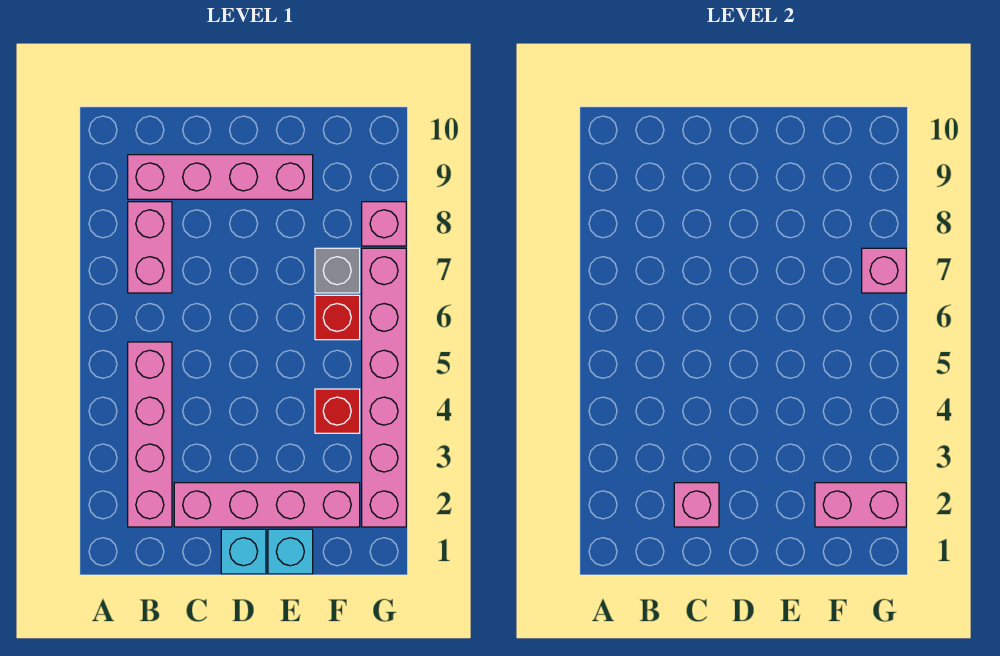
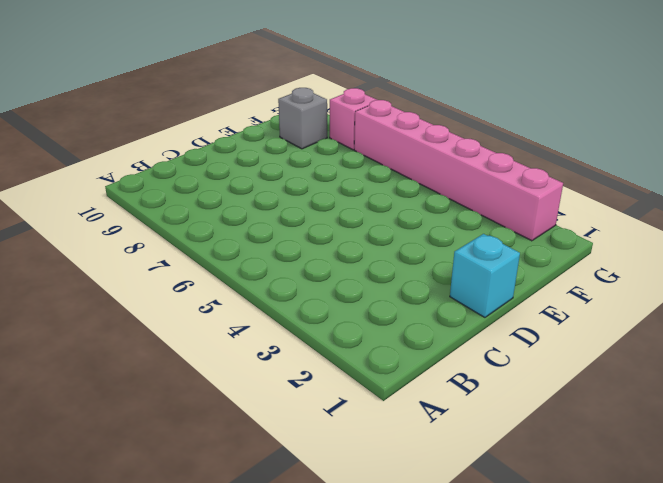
grey brick F9 level 1 -> grey brick F7 level 1
none -> pink brick B2:B5 level 1
none -> pink brick B7:B8 level 1
none -> pink brick B9:E9 level 1

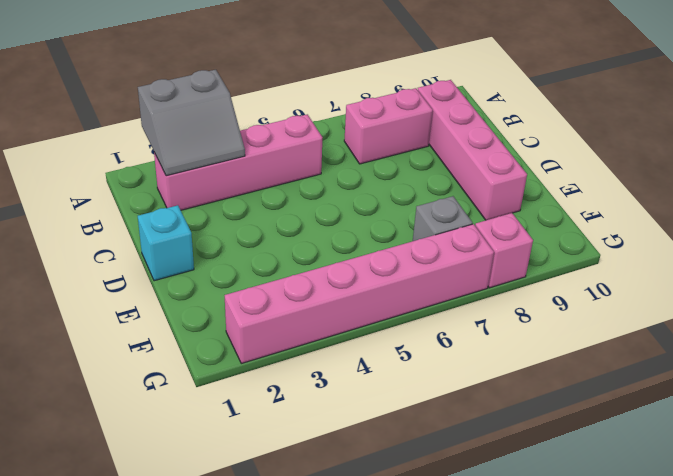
grey slope A2:B3 level 2 top A -> none
none -> pink brick C2:F2 level 1
none -> cyan brick E1 level 1
none -> red brick F4 level 1

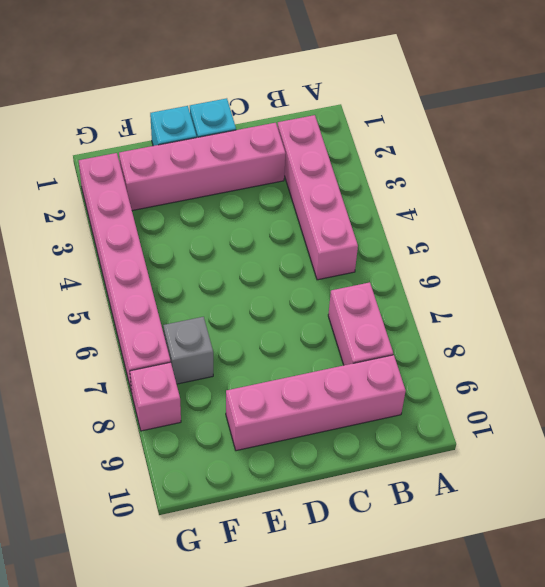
none -> red brick F4 level 1
none -> red brick F6 level 1
none -> pink brick C2 level 2

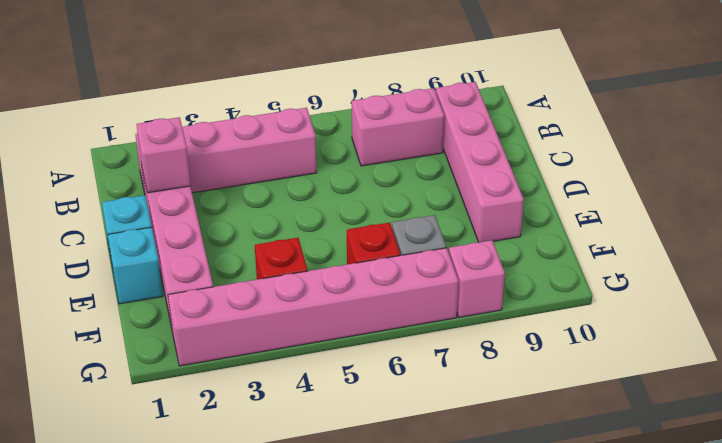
none -> pink brick F2:G2 level 2
none -> pink brick G7 level 2

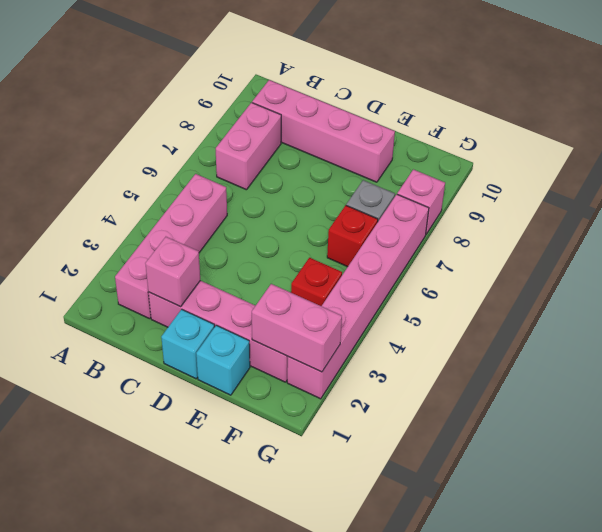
none -> pink brick G7 level 2

